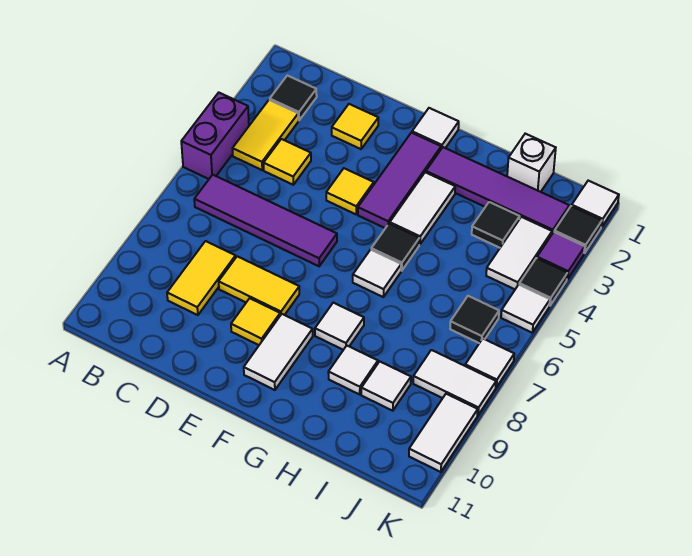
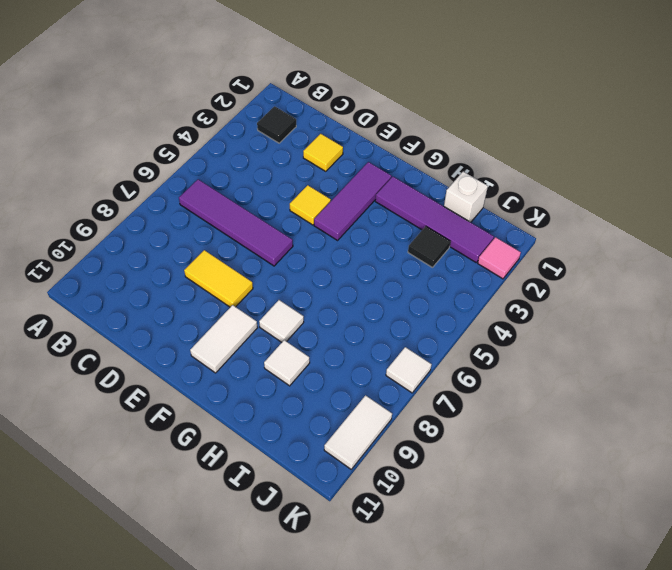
pink tile K2 level 1 -> black tile K2 level 1
none -> purple brick A4:A5 level 1
none -> yellow tile B3:B4 level 1
none -> yellow tile C4 level 1
none -> yellow tile C8:C9 level 1

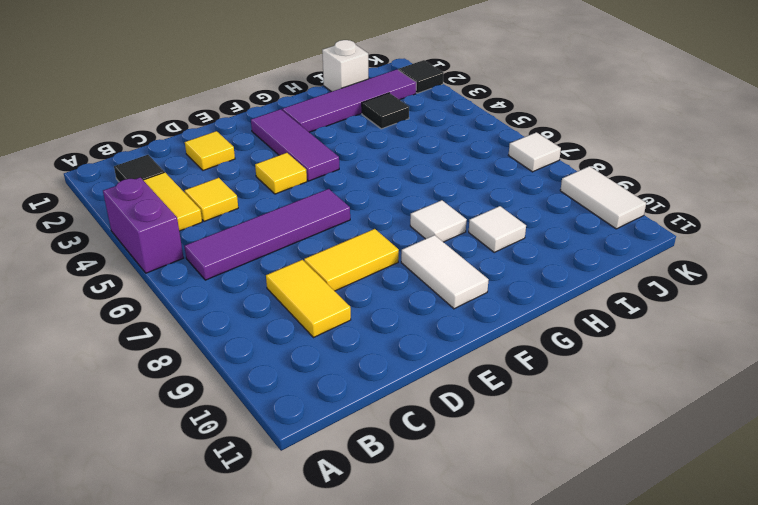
none -> yellow tile E9 level 1
none -> white tile F1 level 1
none -> white tile G3:G4 level 1
none -> black tile G5 level 1

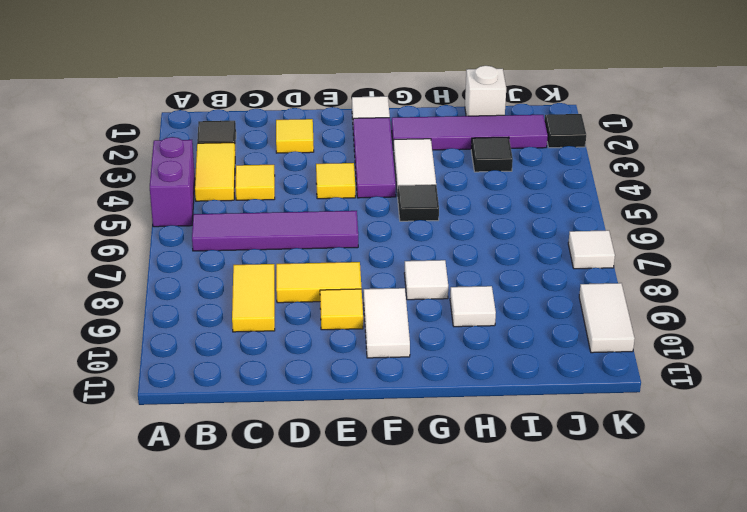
none -> white tile G6 level 1
none -> white tile I9 level 1
none -> white tile J3:J4 level 1
none -> black tile J6 level 1

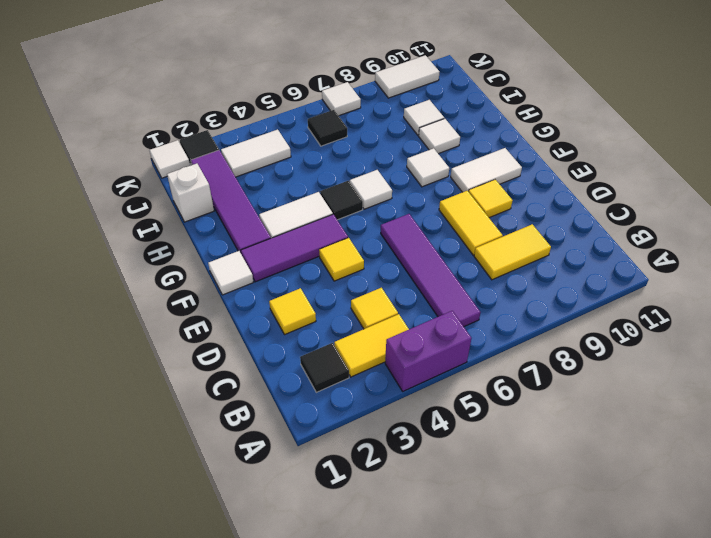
none -> black tile I3 level 1
none -> white tile J8:K8 level 1
none -> purple tile K3 level 1
none -> black tile K4 level 1

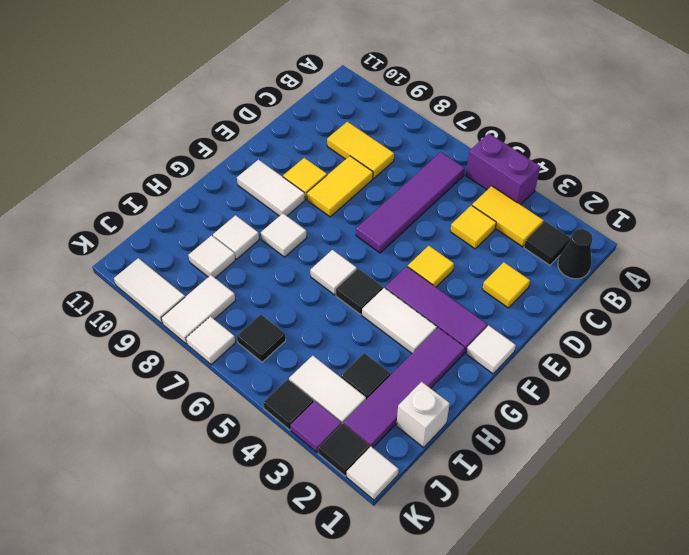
black cone B1 level 1 -> none
none -> white tile K5 level 1

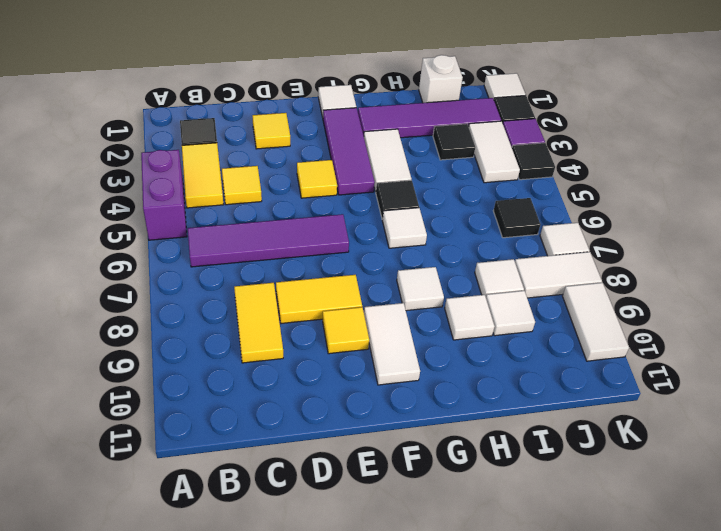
white tile I8 level 1 -> white tile K5 level 1

